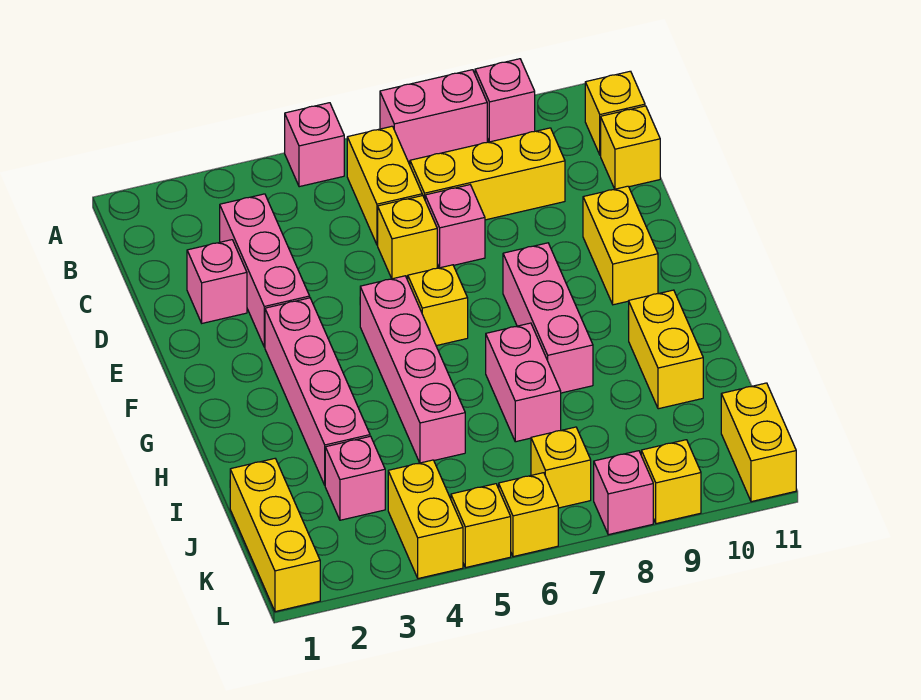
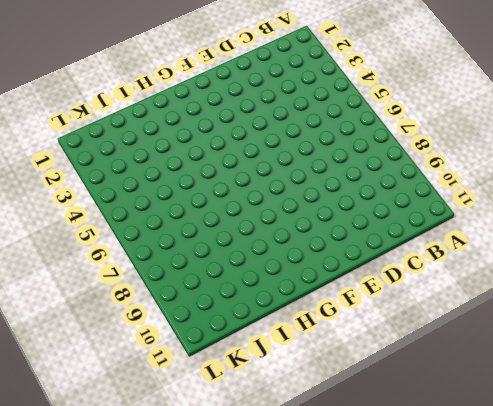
none -> pink brick A5 level 1
none -> pink brick A7:A8 level 1
none -> pink brick A9 level 1

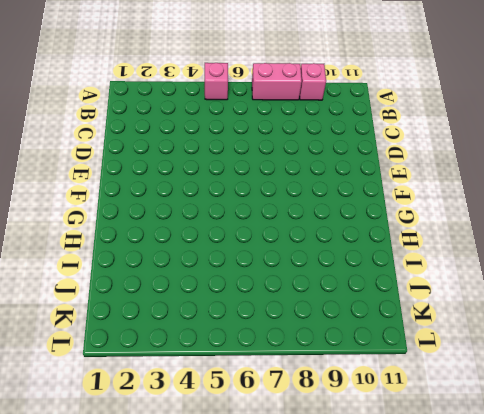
none -> yellow brick B6:C6 level 1
none -> yellow brick B11 level 1
none -> pink brick C3:E3 level 1

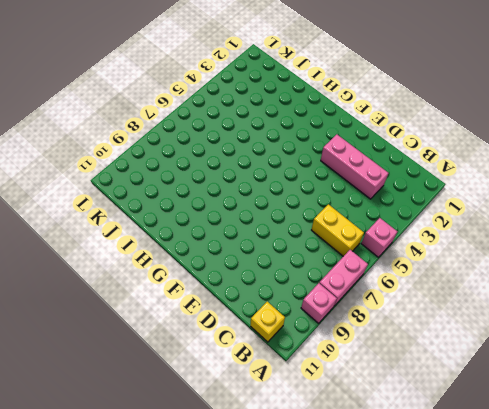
none -> yellow brick C7:C9 level 1
none -> yellow brick C11 level 1
none -> pink brick D2 level 1

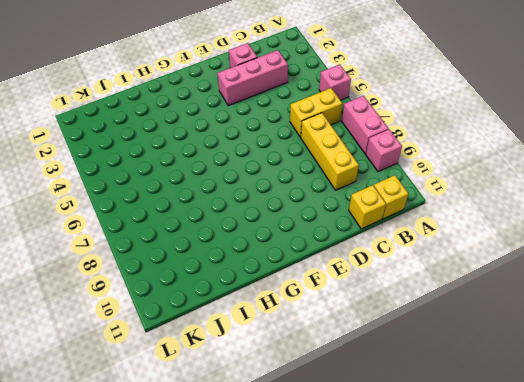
none -> yellow brick D6 level 1
none -> pink brick D7 level 1
none -> yellow brick E10:F10 level 1

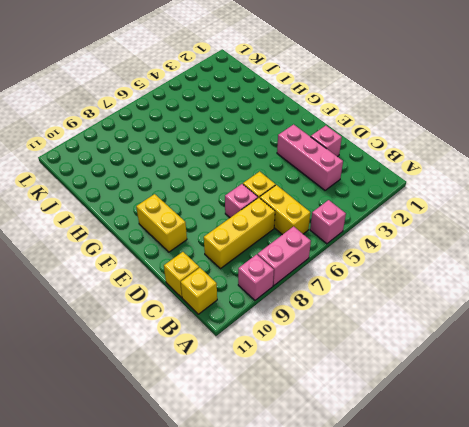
none -> pink brick F3:I3 level 1
none -> pink brick F5:I5 level 1
none -> yellow brick F6 level 1

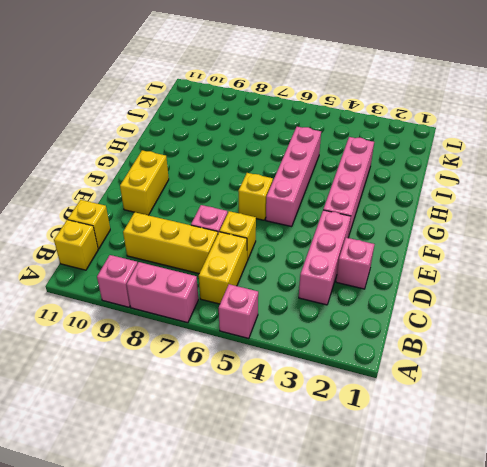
none -> pink brick F8:H8 level 1
none -> pink brick H7:I7 level 1
none -> yellow brick H10:I10 level 1

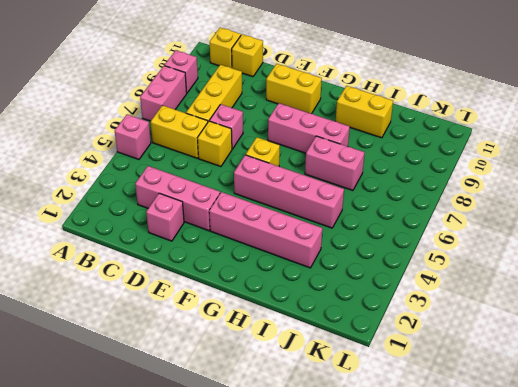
none -> yellow brick J1:L1 level 1
none -> pink brick J3 level 1
none -> yellow brick K4:L4 level 1

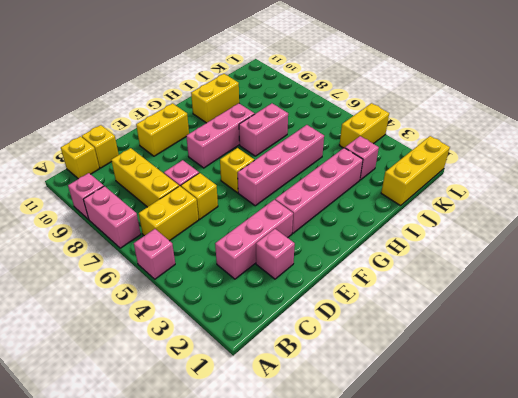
none -> yellow brick K7 level 1
none -> yellow brick K11:L11 level 1
none -> yellow brick L5 level 1

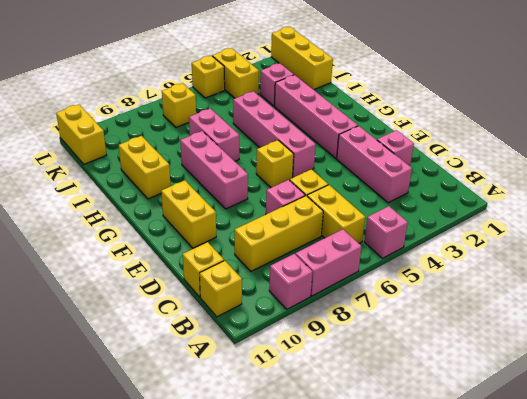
none -> yellow brick L6 level 1
none -> pink brick L8 level 1
none -> yellow brick L9 level 1

